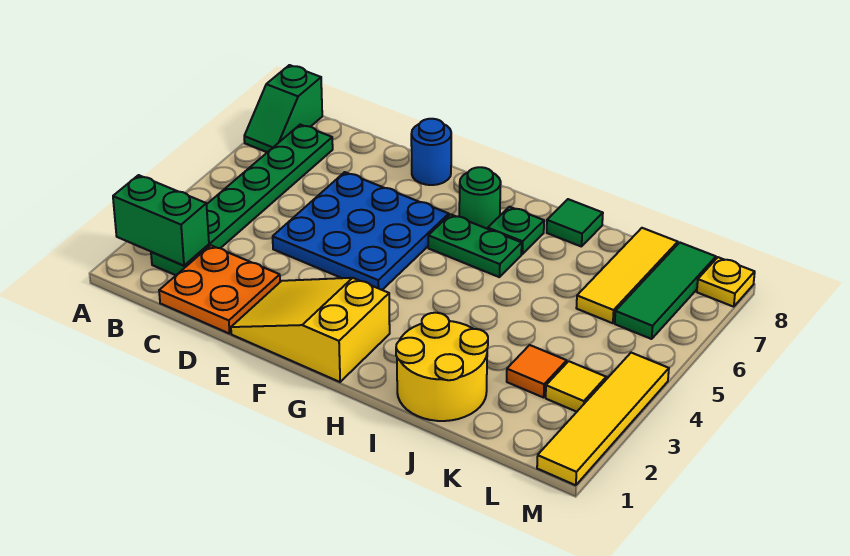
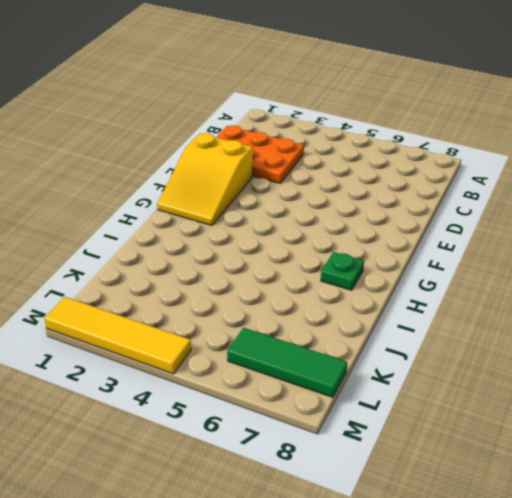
orange plate C1:D3 level 1 -> orange plate C1:D2 level 1
yellow slope E1:G2 level 1 top E -> yellow slope E1:G2 level 1 top G
none -> green slope A7:A8 level 1 top 8
none -> green plate B2:B7 level 1
none -> blue plate D4:F6 level 1

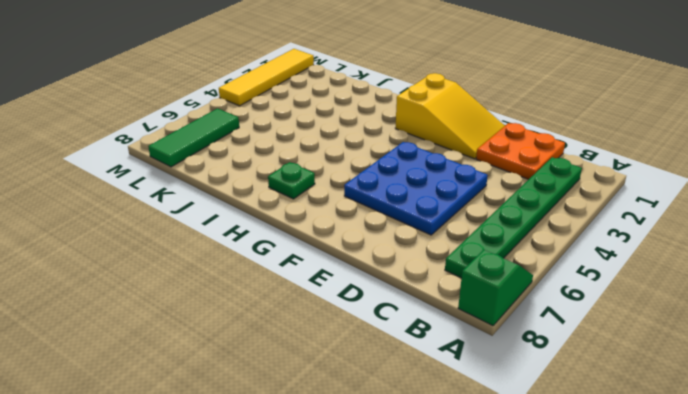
none -> blue round brick E8 level 1
none -> green plate G6:H6 level 1
none -> green round brick G7 level 1

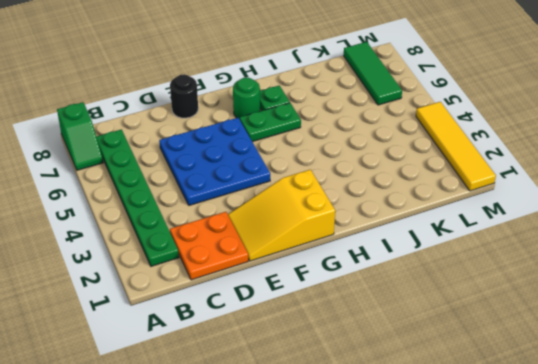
black round brick E8 level 1 -> blue round brick E8 level 1
none -> yellow round brick I1:J2 level 1
none -> green tile I8 level 1
none -> orange tile K3 level 1

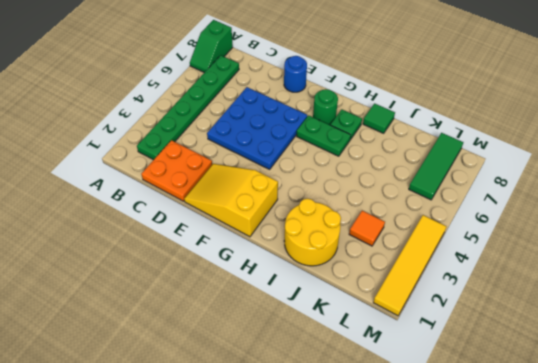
none -> yellow tile K6:K8 level 1
none -> yellow tile L3 level 1
none -> yellow plate M8 level 1

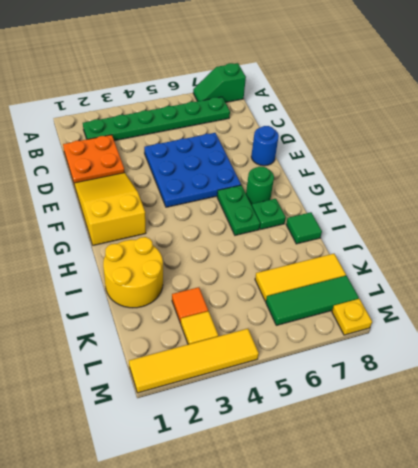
none -> green brick A2:B2 level 2

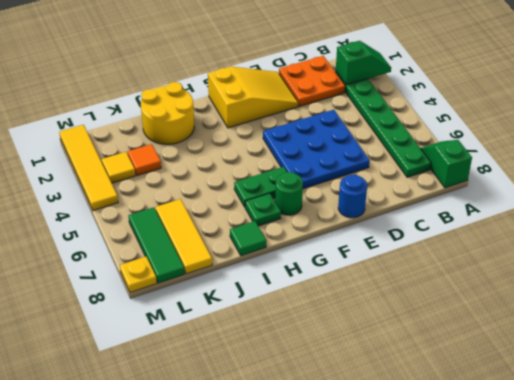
green slope A2:B2 level 2 top B -> green brick A2:B2 level 2

